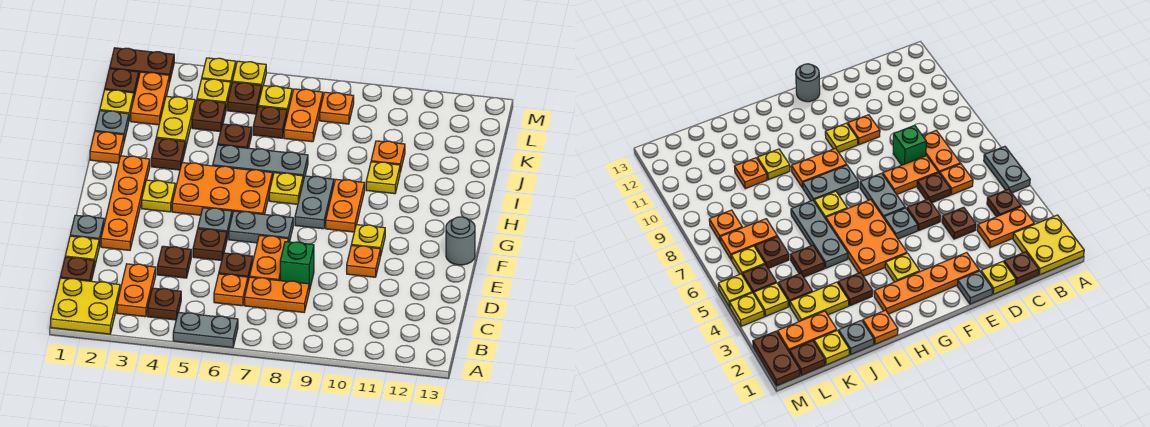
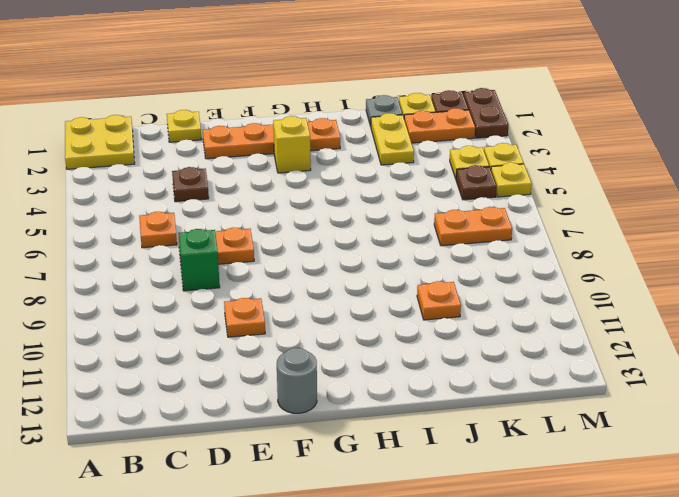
yellow brick G3 level 1 -> yellow plate G3 level 1
yellow plate J2:J3 level 1 -> yellow plate J3:K3 level 1
none -> grey plate A5:A6 level 1
none -> orange plate B3:C3 level 1
none -> brown plate B4 level 1
none -> brown plate C1 level 1

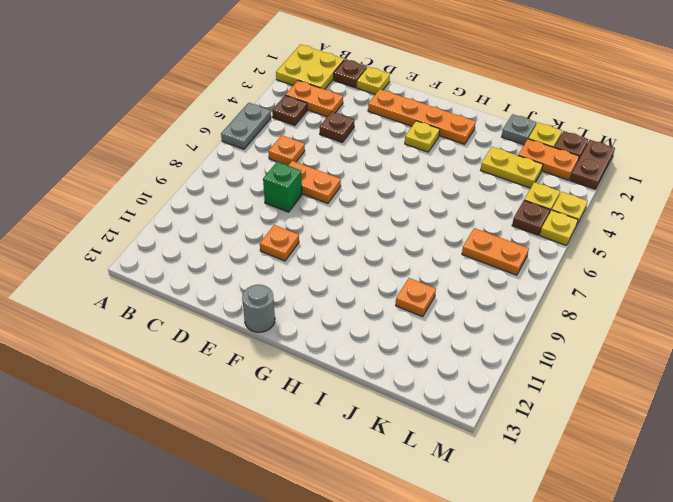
none -> orange plate C7:C8 level 1
none -> brown plate D6 level 1
none -> grey plate E1 level 1
none -> brown plate E5 level 1

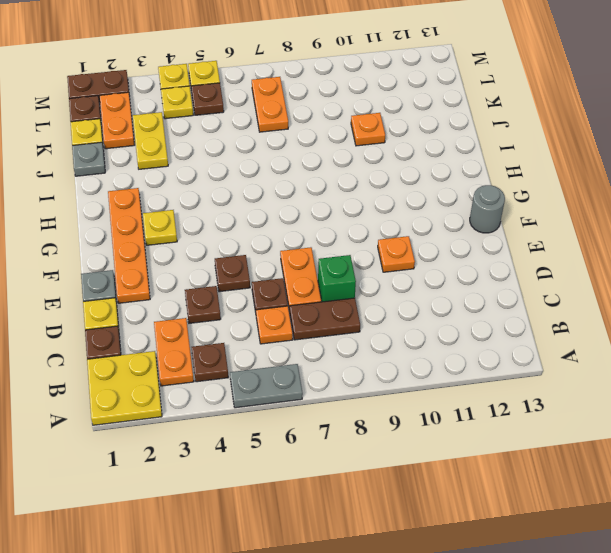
brown plate C7:C8 level 1 -> orange plate C7:C8 level 1
none -> grey plate F5 level 1
none -> grey plate F6:F7 level 1
none -> yellow plate F10 level 1
none -> orange plate G4:H6 level 1

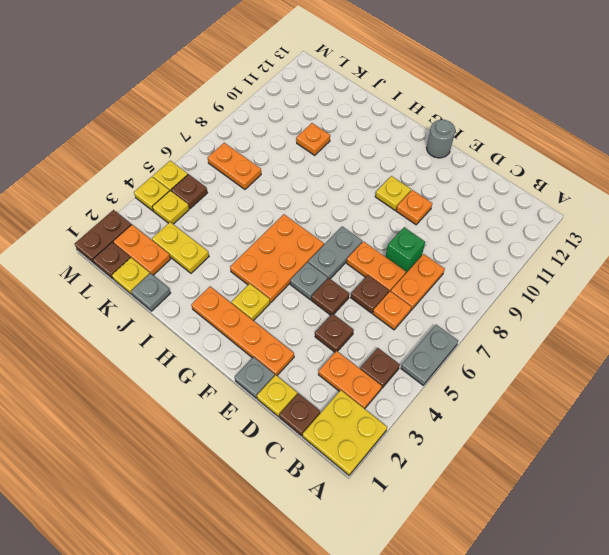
none -> grey plate G8:H8 level 1
none -> orange plate G9:H9 level 1
none -> yellow plate H7 level 1
none -> orange plate I1 level 1

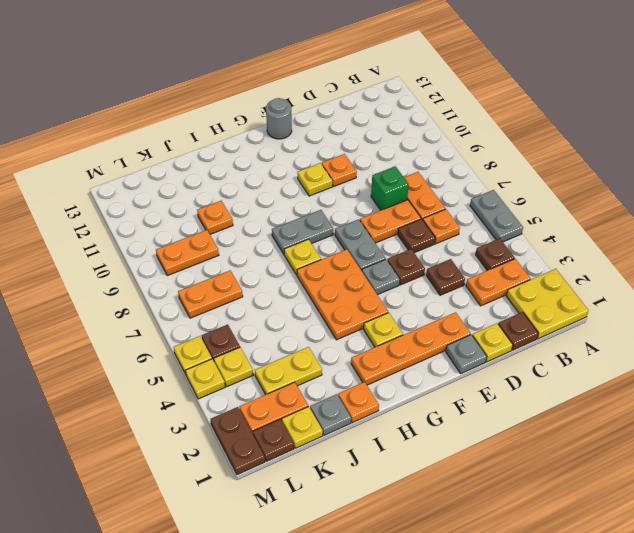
orange plate K9:L9 level 1 -> orange plate G9:H9 level 1
none -> brown plate I3 level 1
none -> grey plate I5:I7 level 1
none -> yellow plate I10 level 1
none -> brown plate J5 level 1

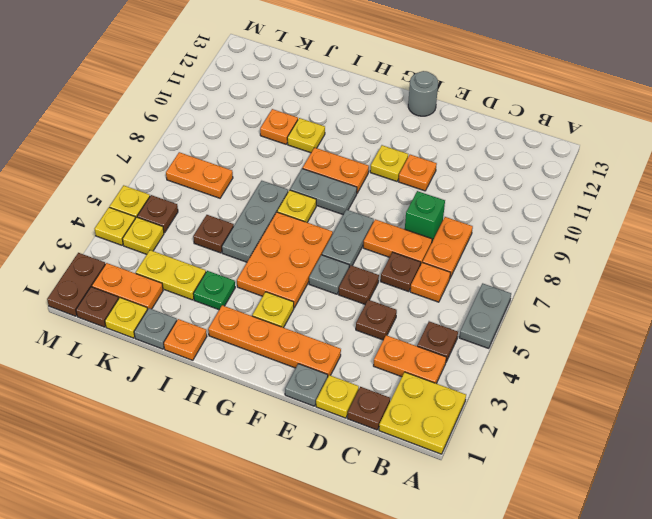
green plate I3 level 1 -> brown plate I3 level 1
none -> brown plate K4 level 1
none -> brown plate K6 level 1
none -> yellow plate L6 level 1
none -> orange plate L8 level 1

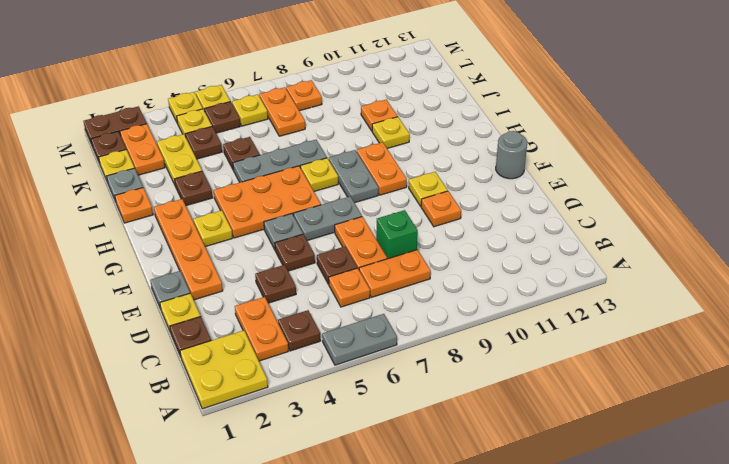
none -> brown plate K6 level 1

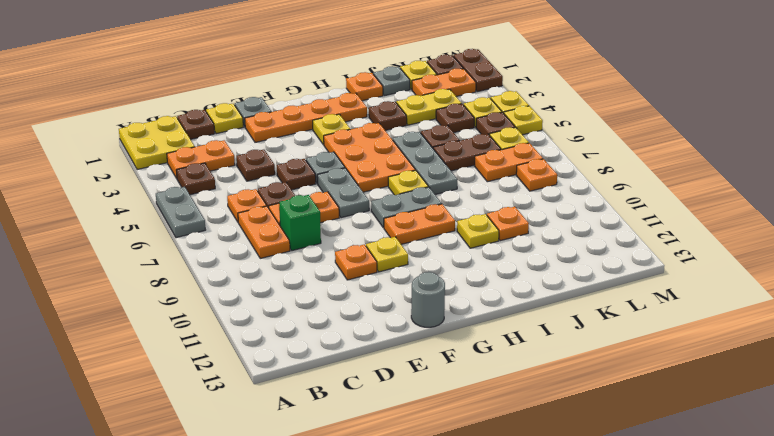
brown plate J6:K6 level 1 -> brown plate K6 level 1

